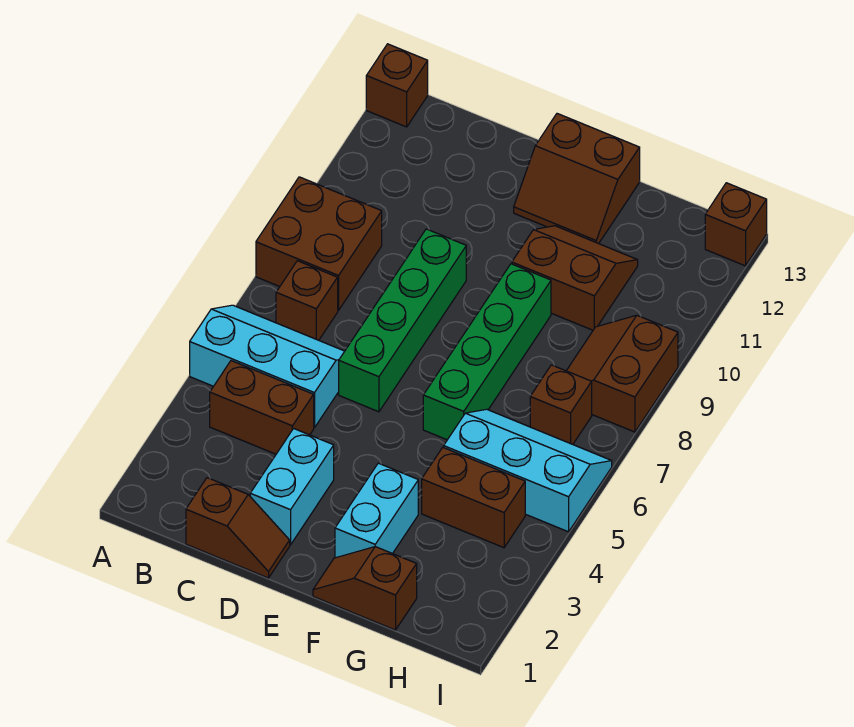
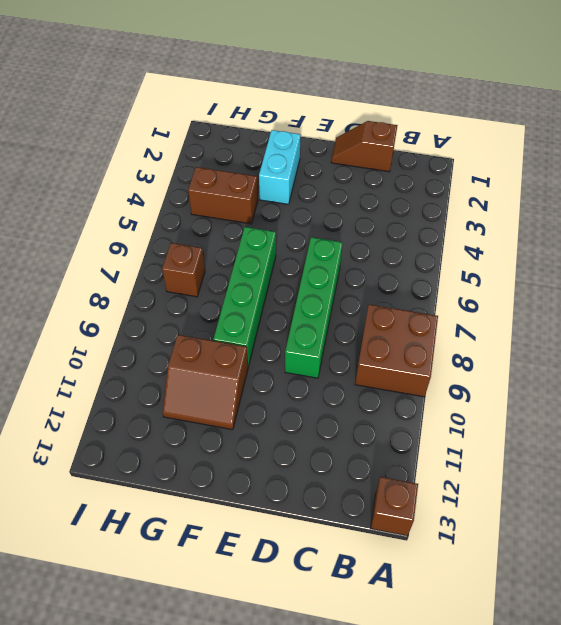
none -> cyan slope A5:C6 level 1 top 5
none -> brown brick B4:C4 level 1
none -> brown brick B7 level 1

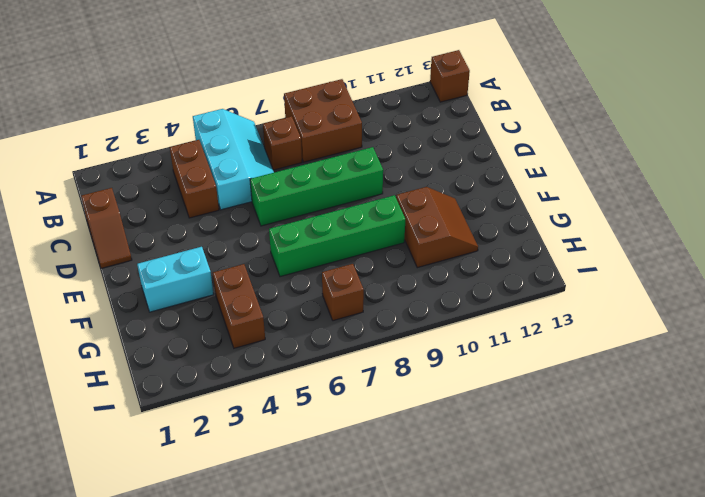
none -> cyan brick D2:D3 level 1
none -> brown slope E12:F13 level 1 top 13
none -> brown slope F1:G1 level 1 top G

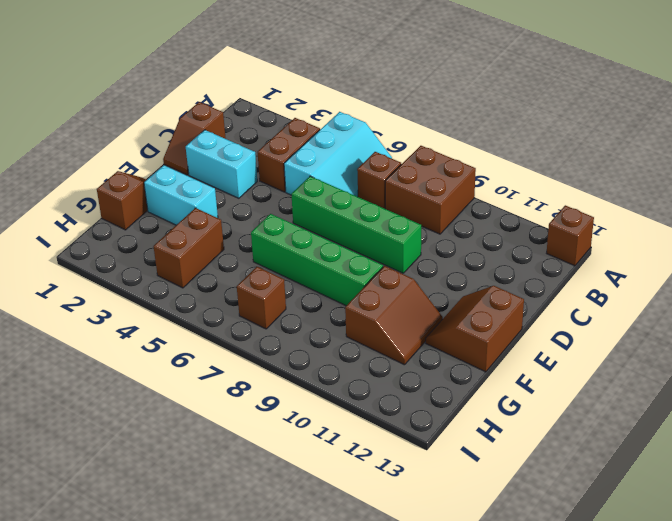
none -> cyan slope G5:I6 level 1 top 5
none -> brown slope H8:I9 level 1 top I
none -> brown brick I13 level 1

